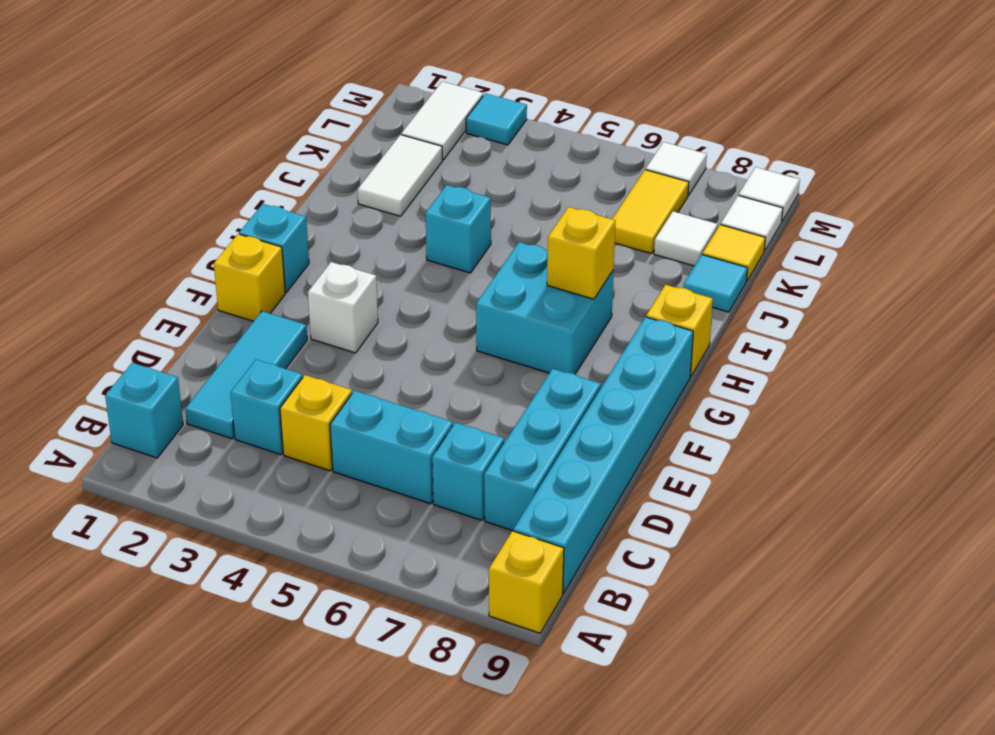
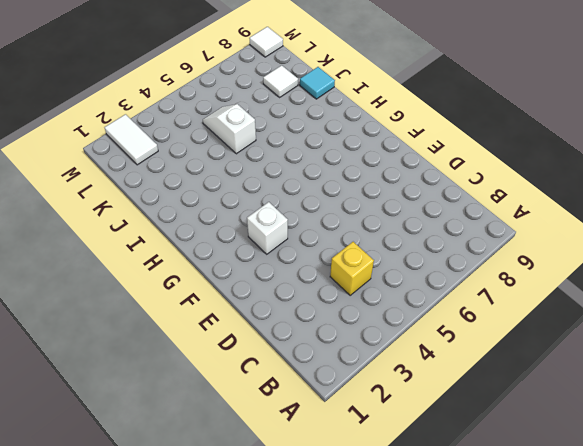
white slope J5:K5 level 1 top J -> none
none -> yellow brick A9 level 1
none -> cyan brick B1 level 1
none -> cyan brick B9:G9 level 1

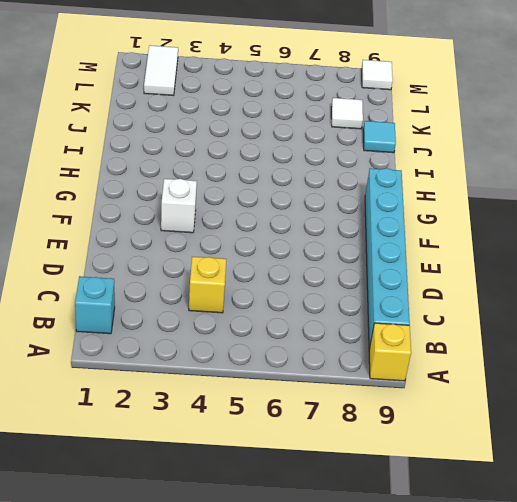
none -> cyan tile C2:E2 level 1
none -> cyan brick C3 level 1
none -> cyan brick C5:C6 level 1

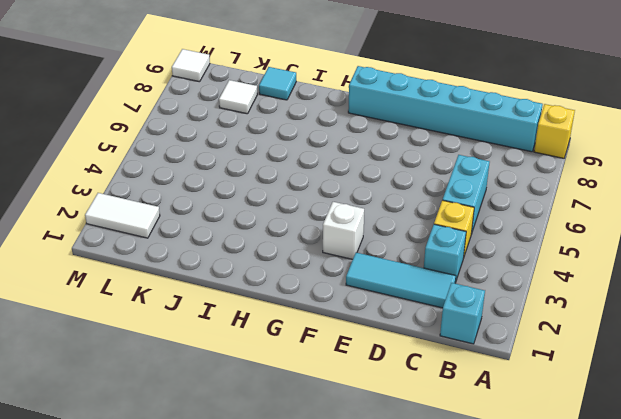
none -> cyan brick C7 level 1
none -> cyan brick C8:E8 level 1
none -> yellow brick F1 level 1

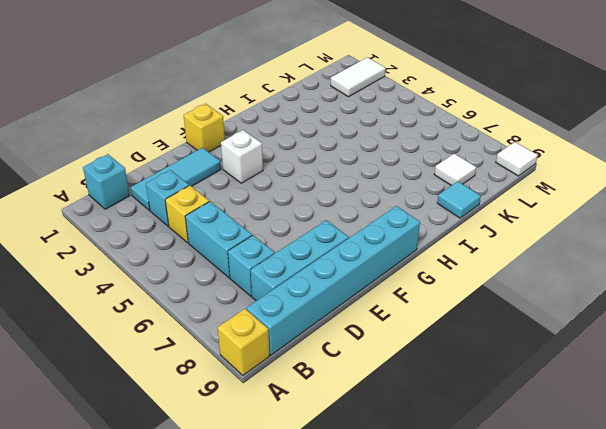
none -> cyan brick G1 level 1
none -> cyan brick G6:H7 level 1
none -> yellow brick H9 level 1

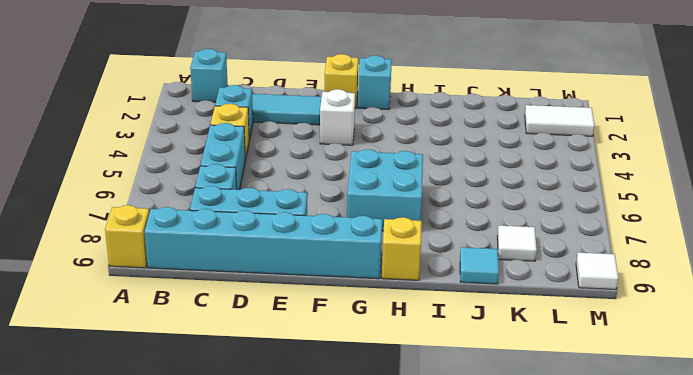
none -> cyan brick I4 level 1
none -> white tile J2:K2 level 1
none -> yellow tile K7:L7 level 1

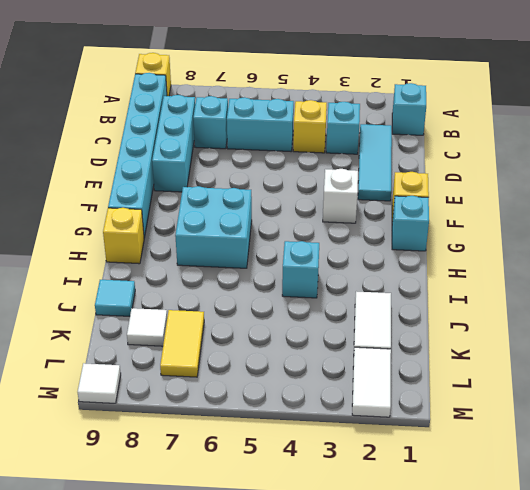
none -> yellow tile K9 level 1
none -> white tile L9 level 1
none -> cyan tile M3 level 1

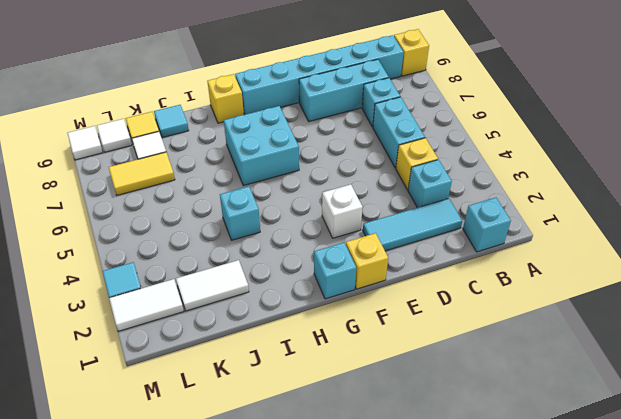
none -> white tile M7 level 1
none -> yellow brick H7 level 2

